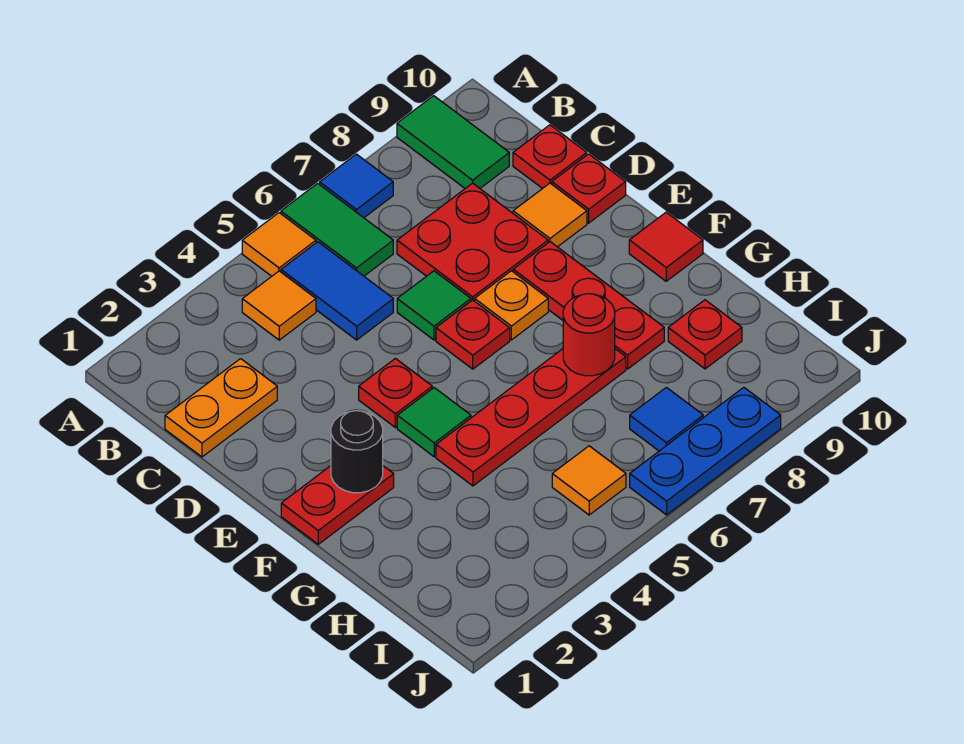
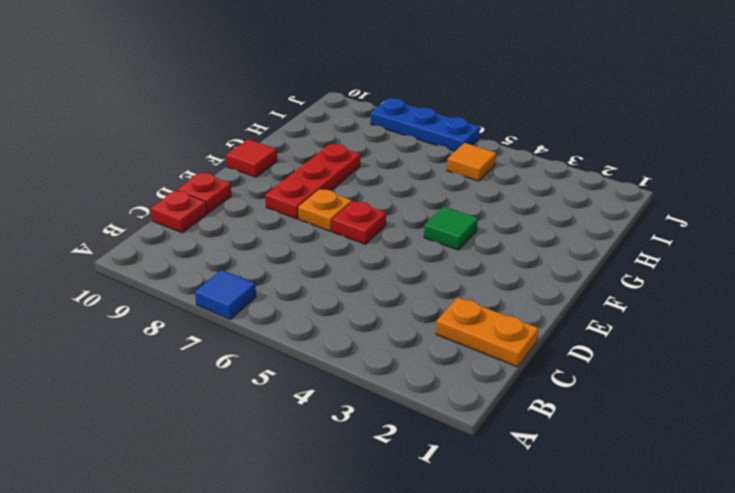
none -> orange tile A5 level 1
none -> green tile A6:B6 level 1
none -> green tile A9:B9 level 1

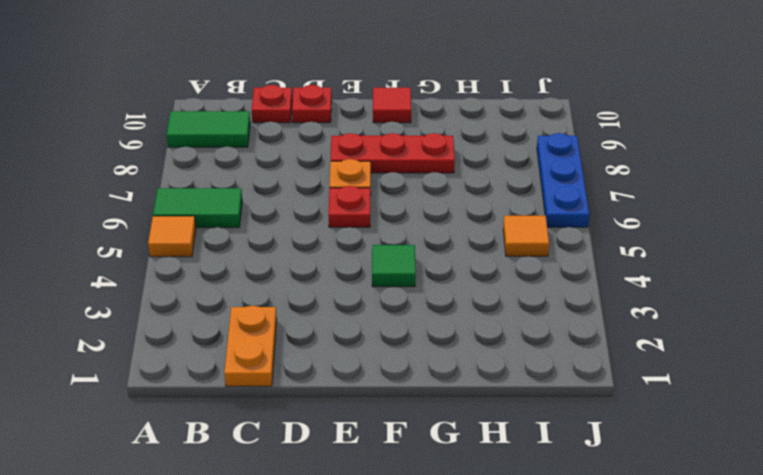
none -> blue tile A7 level 1
none -> orange tile B4 level 1
none -> blue tile B5:C5 level 1

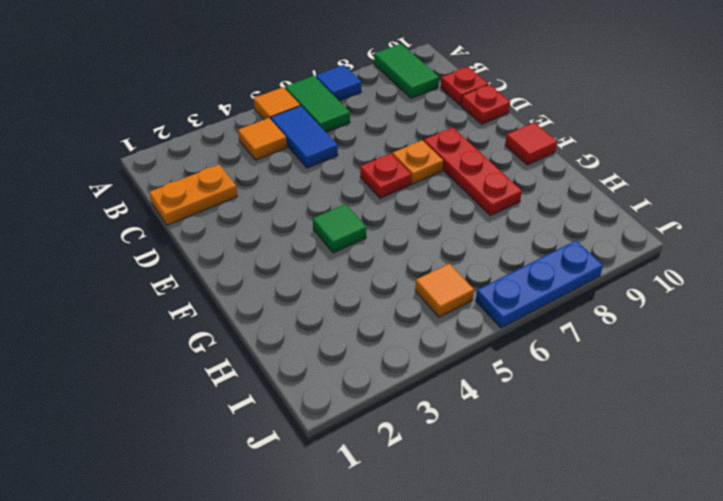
none -> red plate C7:D8 level 1
none -> green tile D6 level 1
none -> orange tile D9 level 1

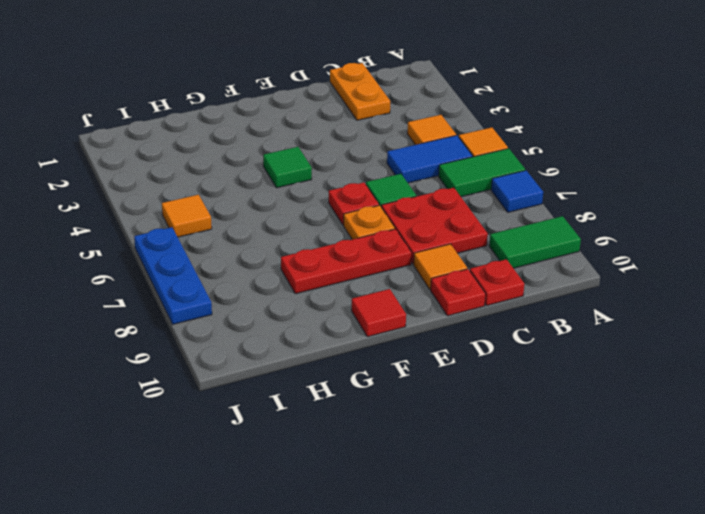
none -> red plate E4 level 1
none -> red plate F1:F2 level 1
none -> red plate G4:G7 level 1

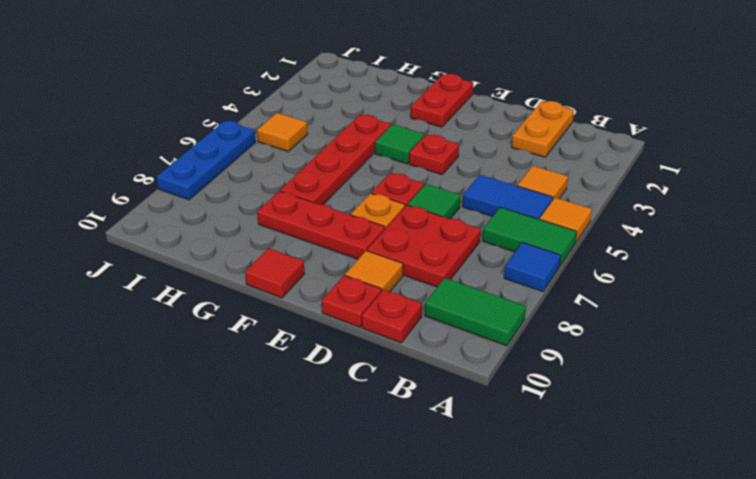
none -> red plate H9 level 1
none -> blue tile I7 level 1
none -> black round brick F2 level 2

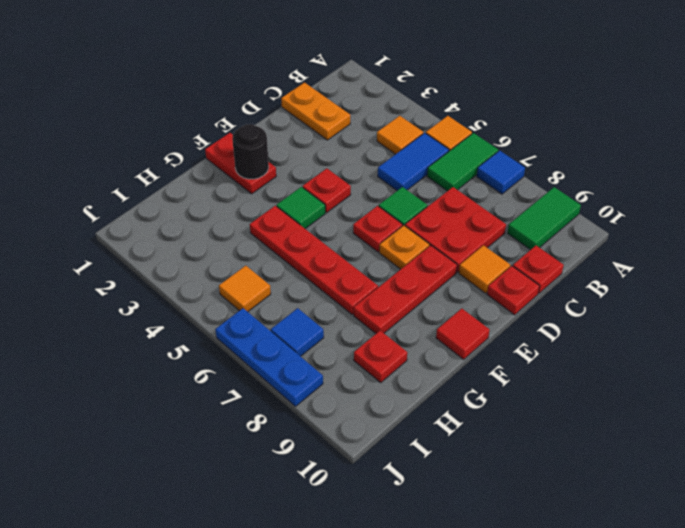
none -> red round brick G7 level 2

